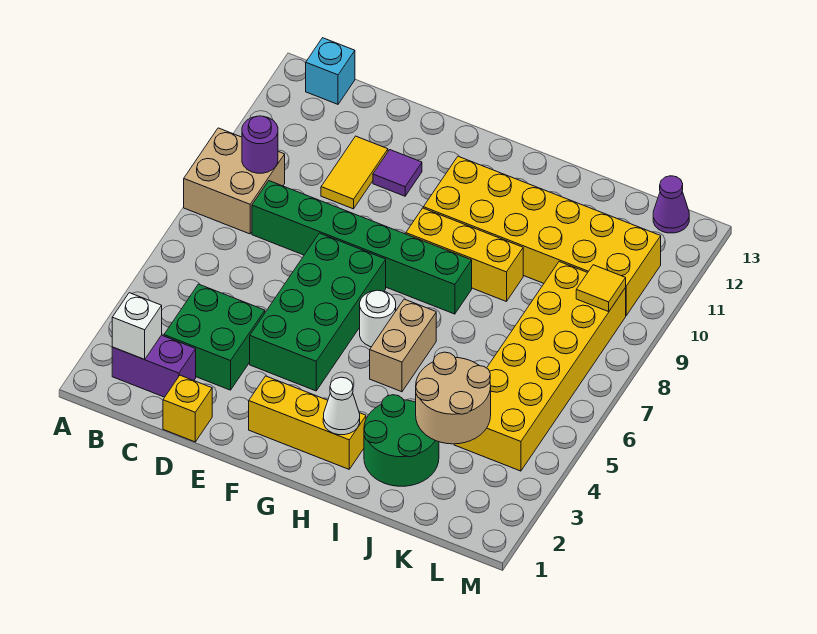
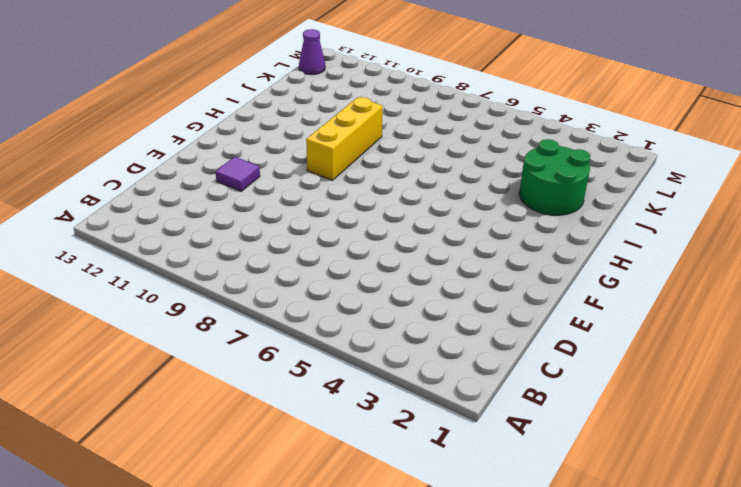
none -> tan brick A8:B9 level 1
none -> purple brick B2:C2 level 1
none -> cyan brick B13 level 1

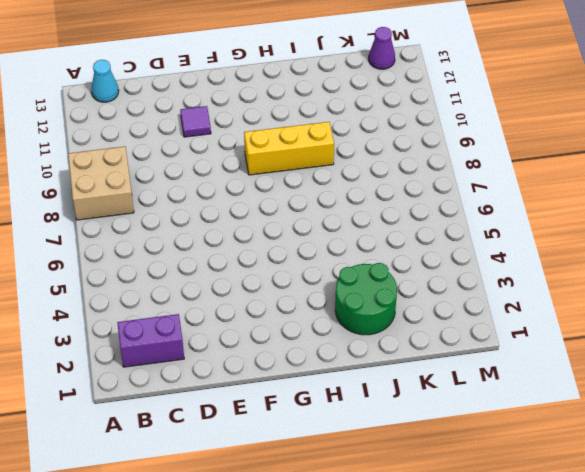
cyan cone B13 level 1 -> cyan brick B13 level 1
none -> green brick C3:D4 level 1
none -> green brick C8:H8 level 1
none -> yellow brick D1 level 1

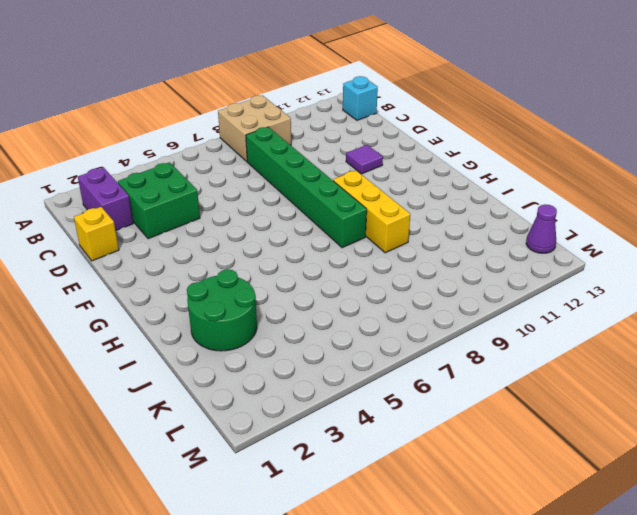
none -> yellow tile D10:D11 level 1
none -> green brick E4:F7 level 1
none -> yellow brick F2:H2 level 1

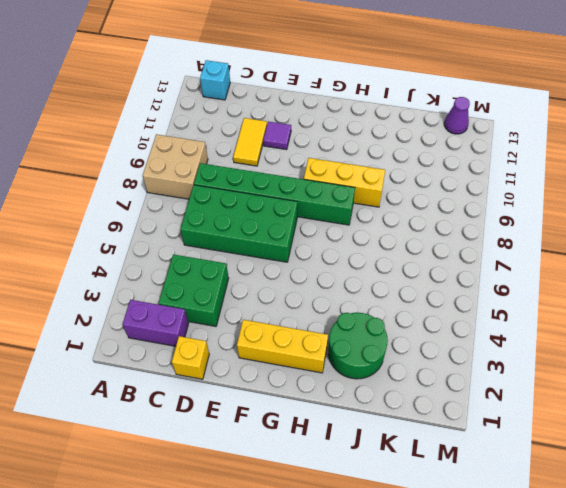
green brick C6:F7 level 1 -> green brick E4:F7 level 1
none -> white round brick G6 level 1
none -> yellow brick G10:L11 level 1
none -> tan brick H5:H6 level 1

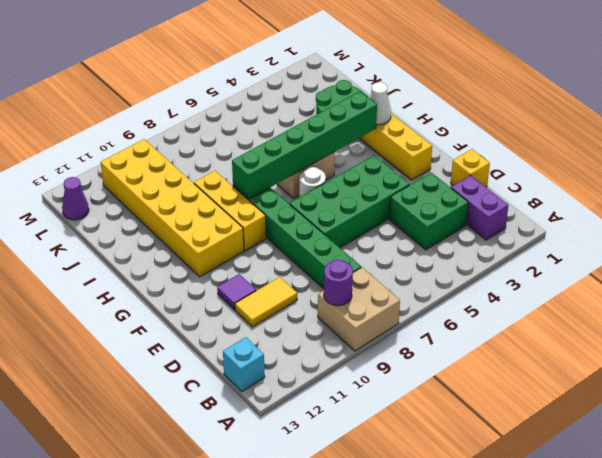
green brick H3:H8 level 2 -> none
none -> yellow brick K4:L9 level 1
none -> white brick B2 level 2
none -> tan round brick J3:K4 level 2

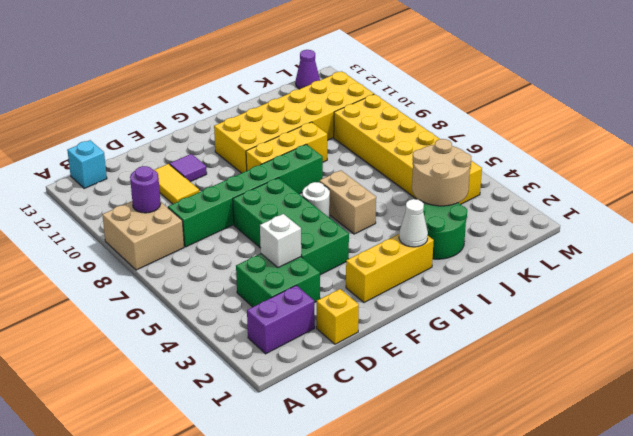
white brick D4 level 2 -> white brick B2 level 2
none -> yellow tile L9 level 2

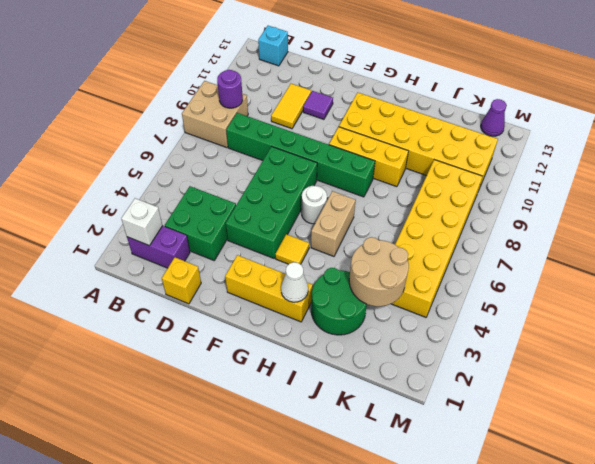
yellow tile G4 level 1 -> yellow tile L9 level 2

